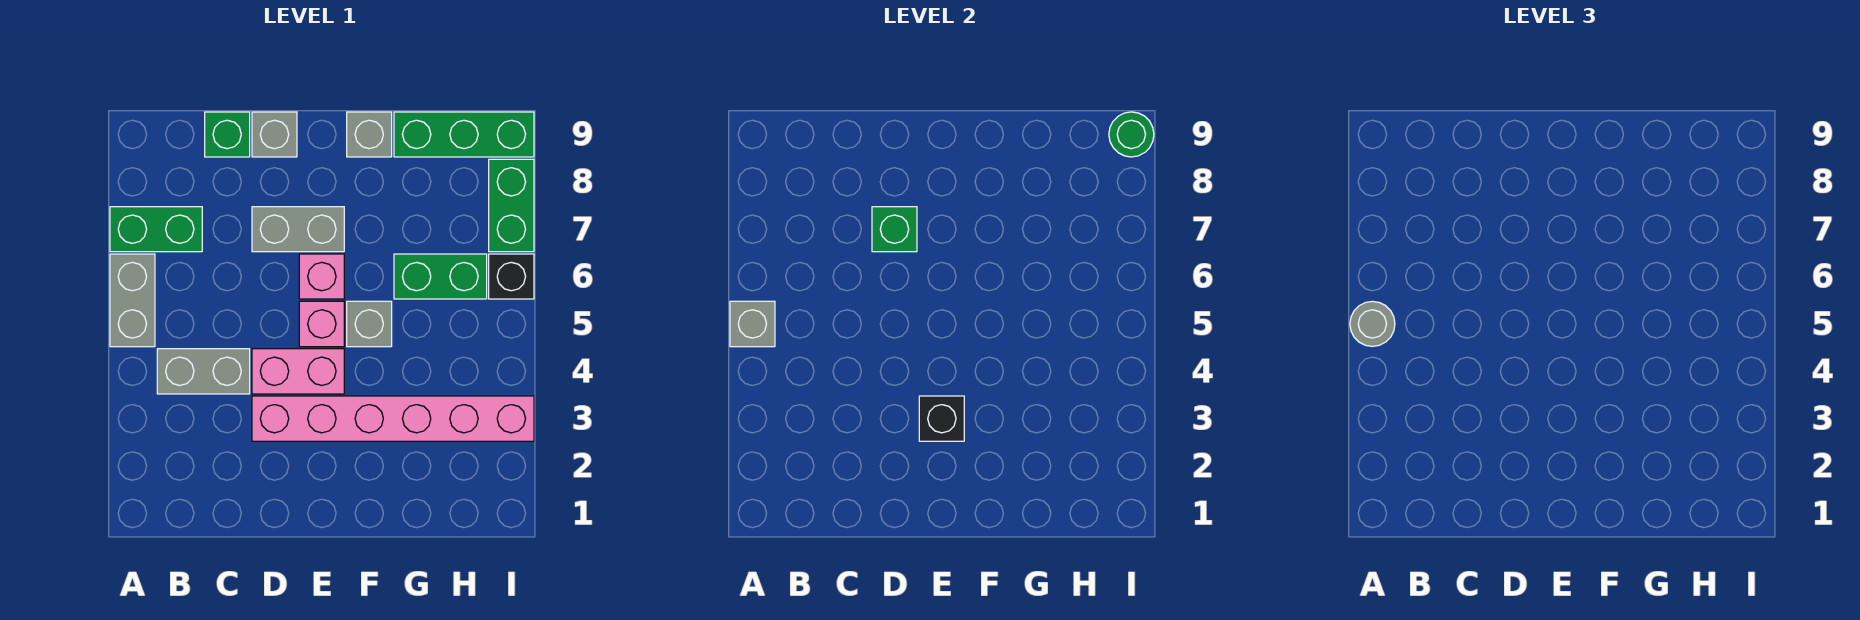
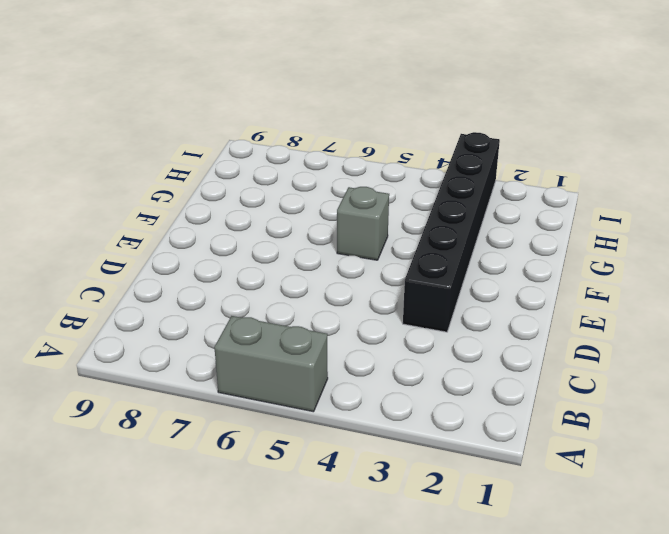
black brick D3:I3 level 1 -> pink brick D3:I3 level 1
none -> green brick A7:B7 level 1
none -> grey brick B4:C4 level 1
none -> green brick C9 level 1

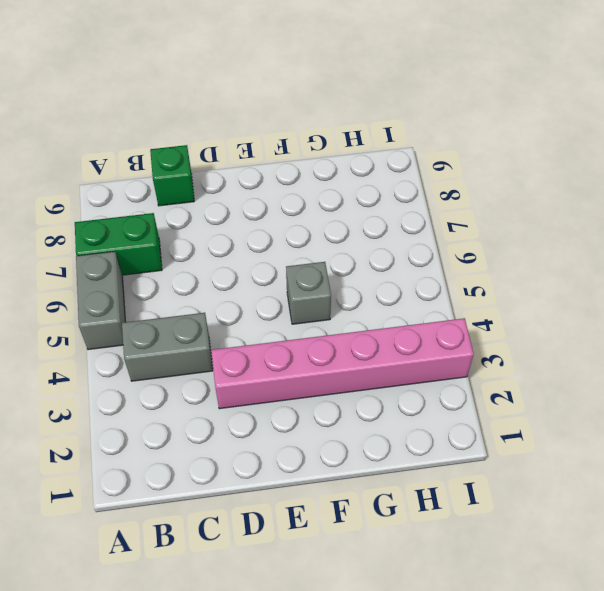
none -> pink brick D4:E4 level 1
none -> grey brick D7:E7 level 1
none -> grey brick D9 level 1

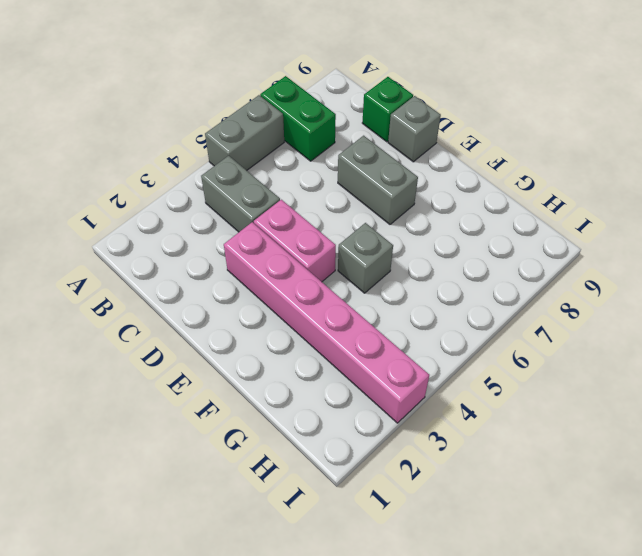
none -> pink brick E5 level 1
none -> pink brick E6 level 1
none -> grey brick F9 level 1

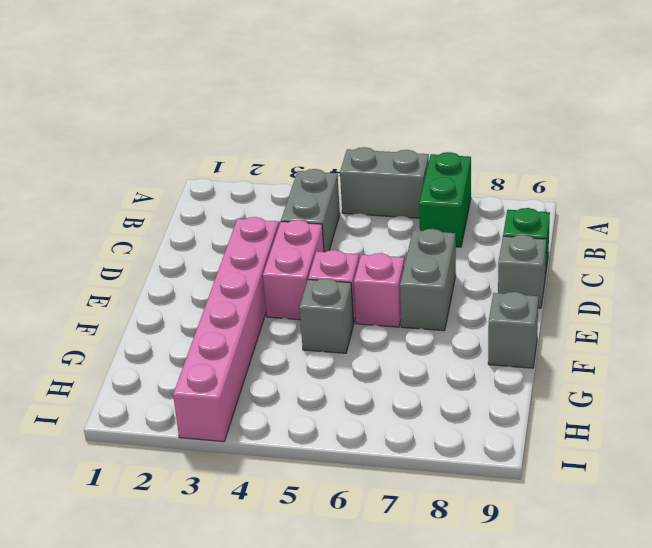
none -> green brick G6:H6 level 1
none -> green brick G9:I9 level 1
none -> black brick I6 level 1

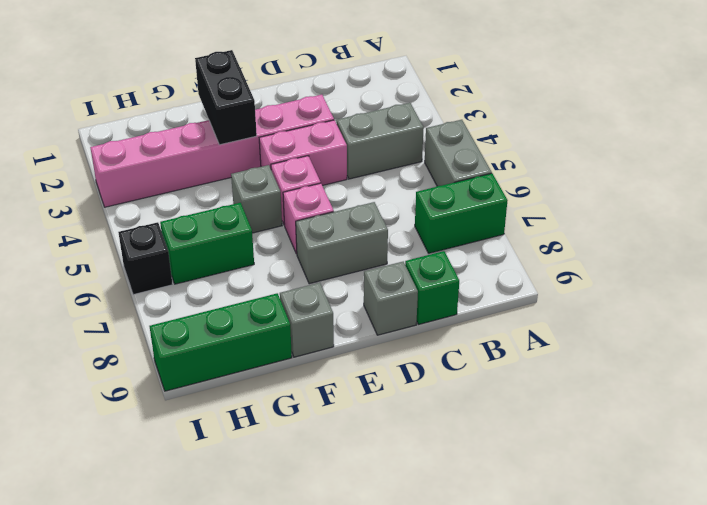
black brick F2:F3 level 2 -> none
none -> green brick I7:I8 level 1
none -> grey brick A5 level 2
none -> green brick D7 level 2

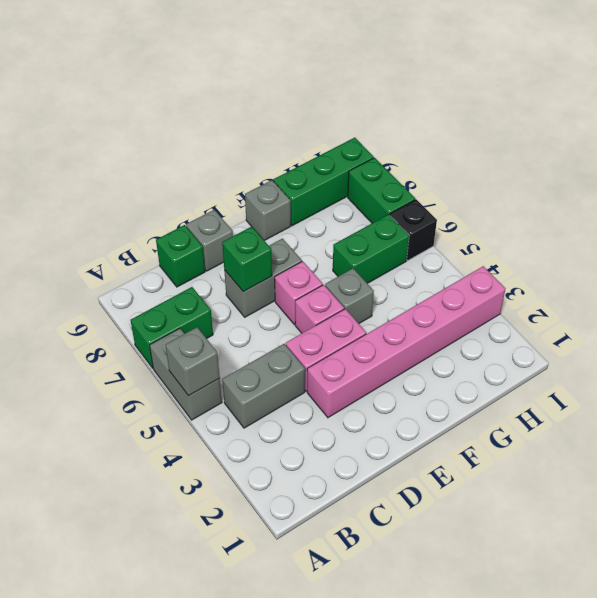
none -> black brick E3 level 2
none -> green round brick I9 level 2
none -> grey round brick A5 level 3

